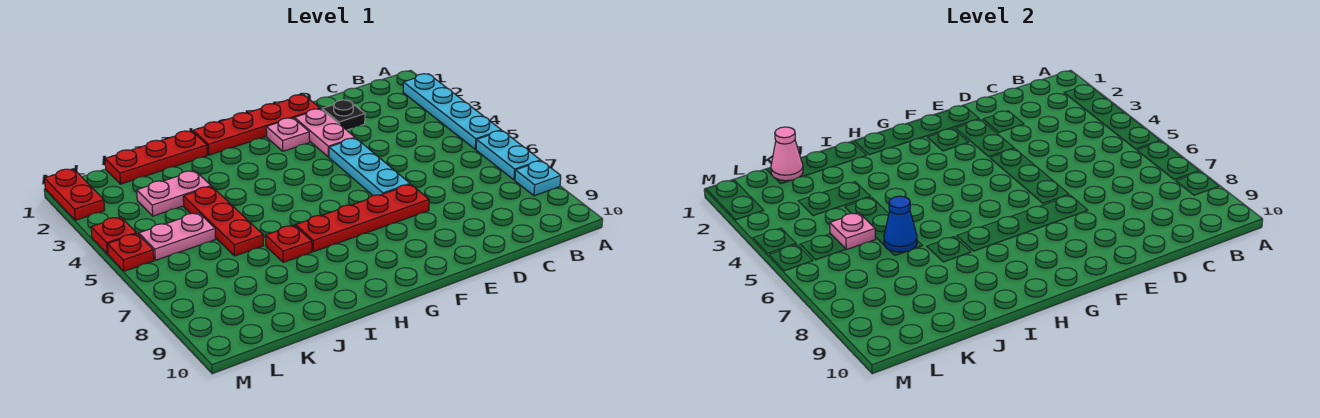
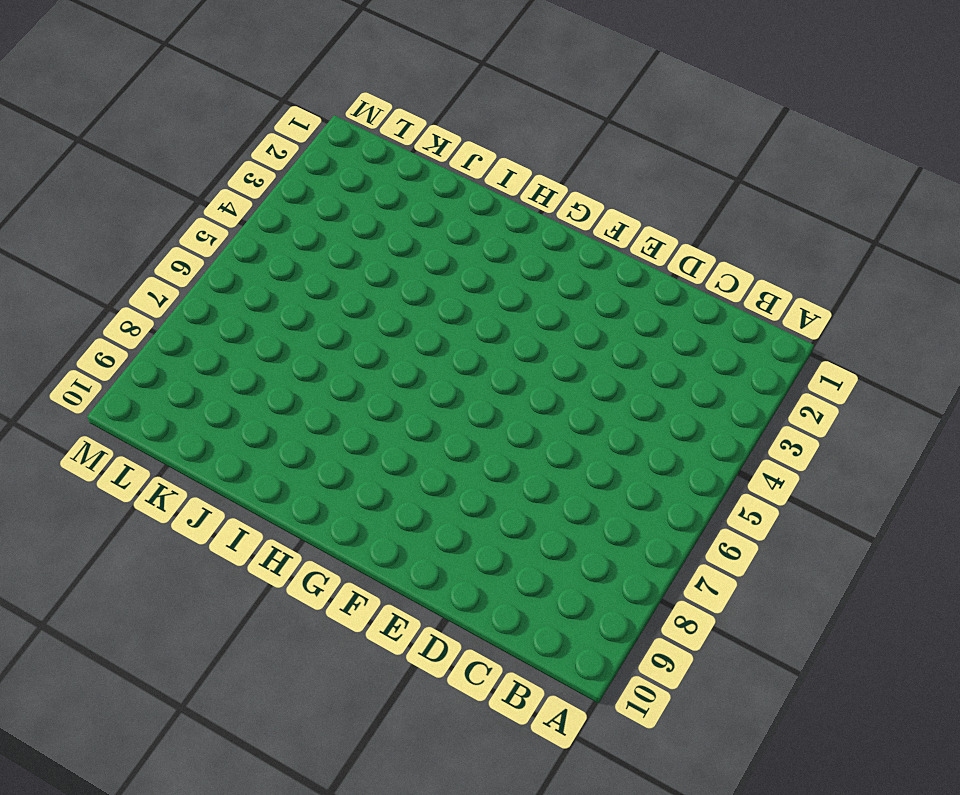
none -> cyan plate A2:A5 level 1
none -> cyan plate A6:A7 level 1
none -> cyan plate A8 level 1

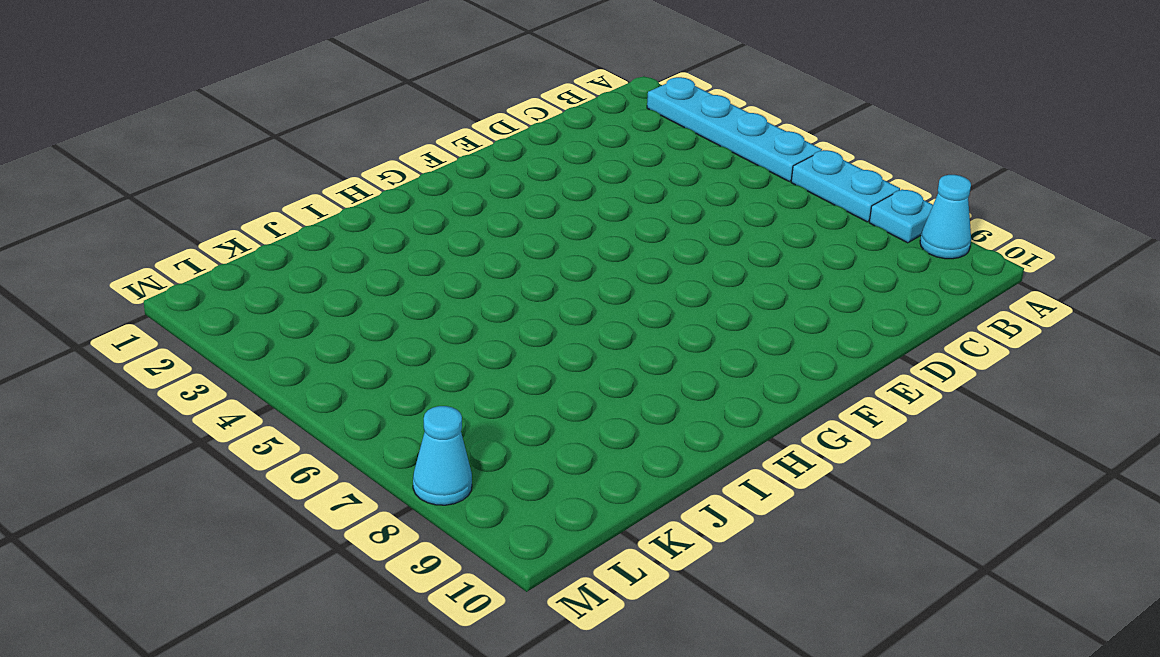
cyan cone A9 level 1 -> none
cyan cone M8 level 1 -> none
none -> black plate D2 level 1
none -> red plate E1:H1 level 1
none -> pink plate E2:E3 level 1

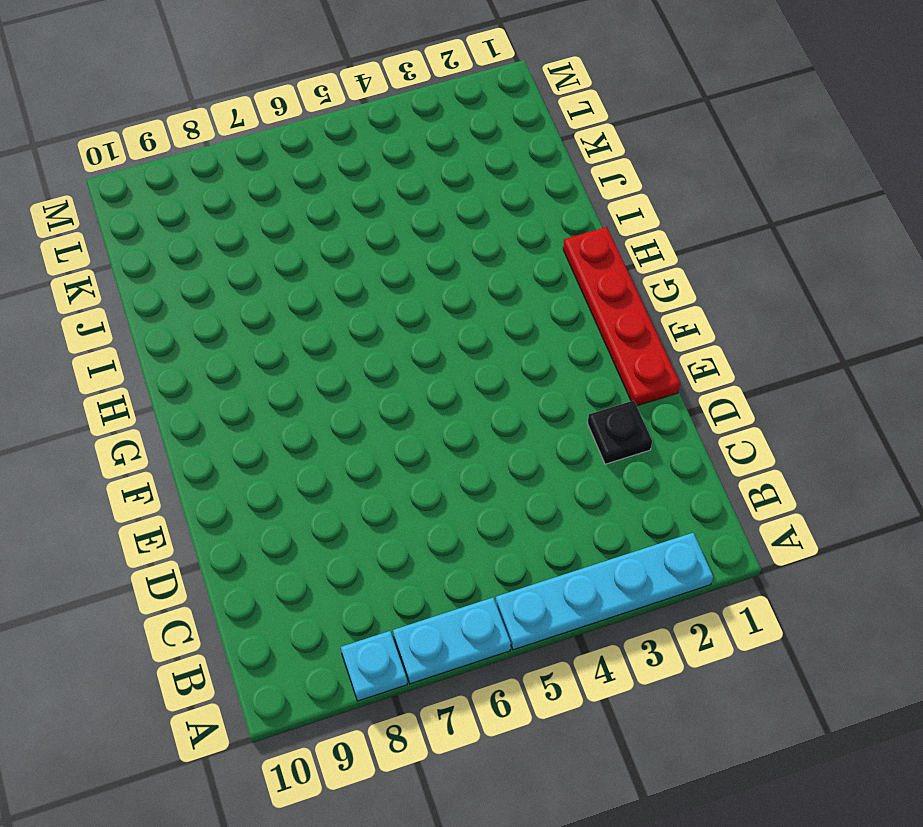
none -> pink plate E2:E3 level 1
none -> cyan plate E4:E6 level 1
none -> red plate E7:H7 level 1

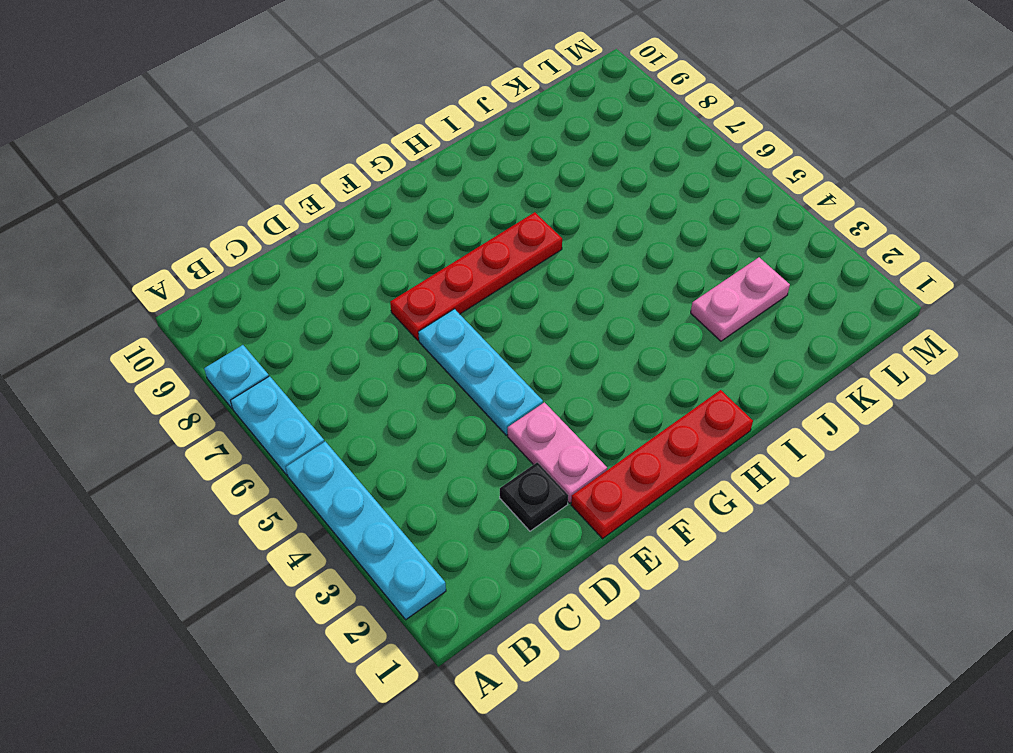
none -> pink plate F2 level 1
none -> red plate I1:K1 level 1
none -> red plate I7 level 1

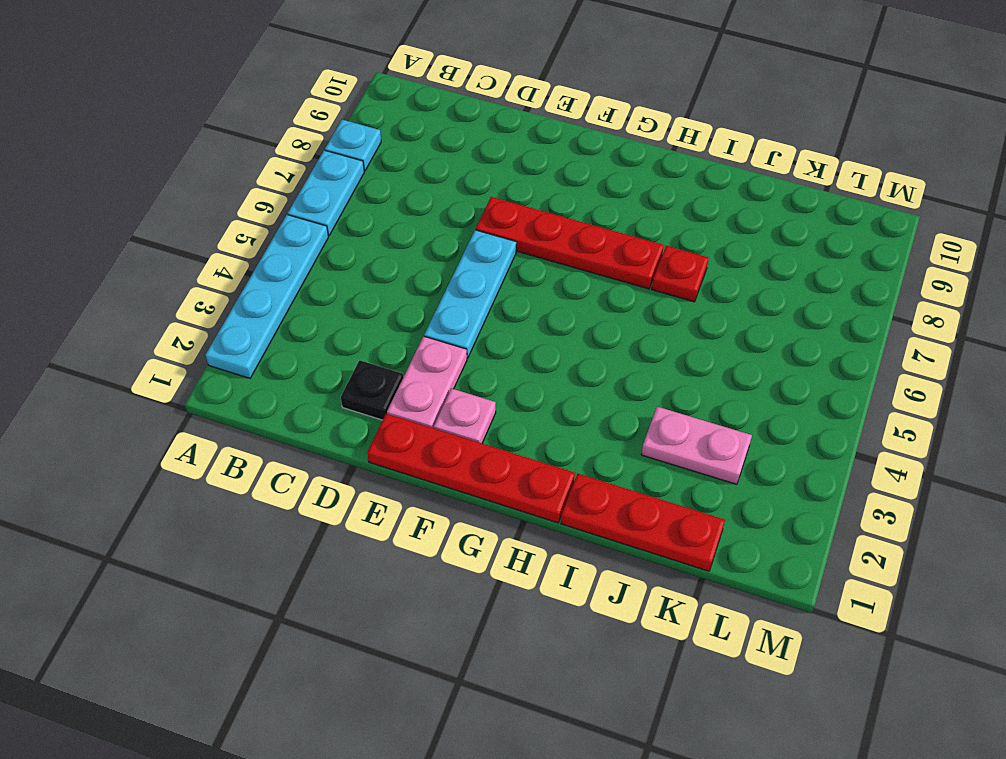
none -> red plate J4:J6 level 1
none -> pink plate K5:L5 level 1
none -> red plate M1:M2 level 1

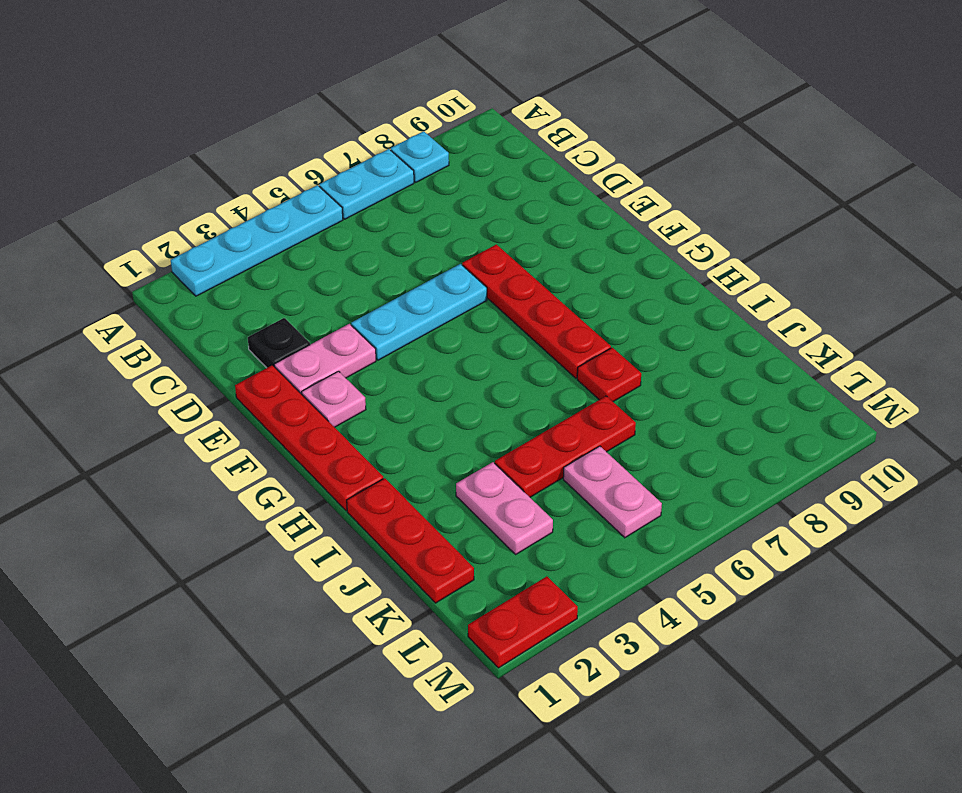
none -> red plate M4 level 1
none -> red plate M5 level 1
none -> blue cone J6 level 2

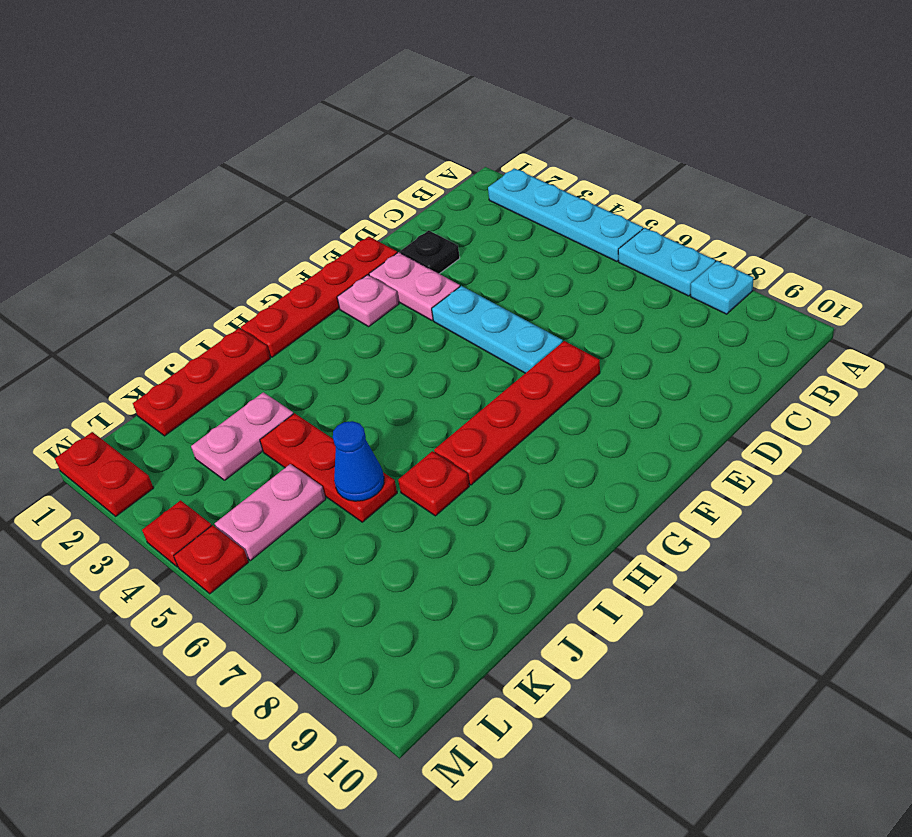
none -> pink cone K1 level 2
none -> pink plate K5 level 2

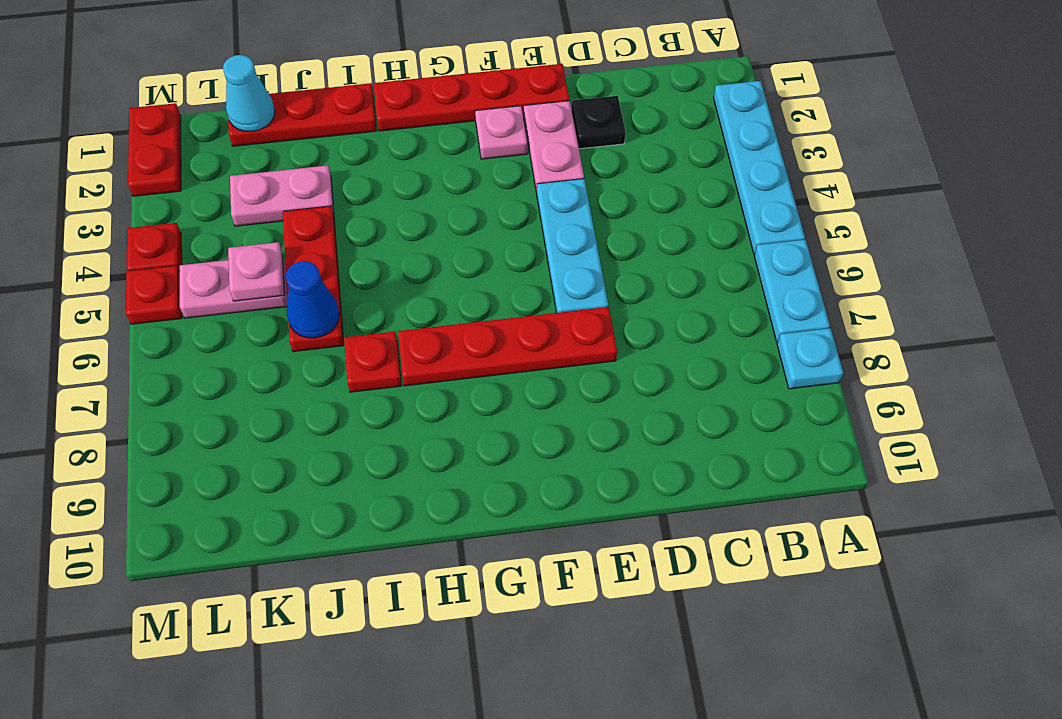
cyan cone K1 level 2 -> pink cone K1 level 2

